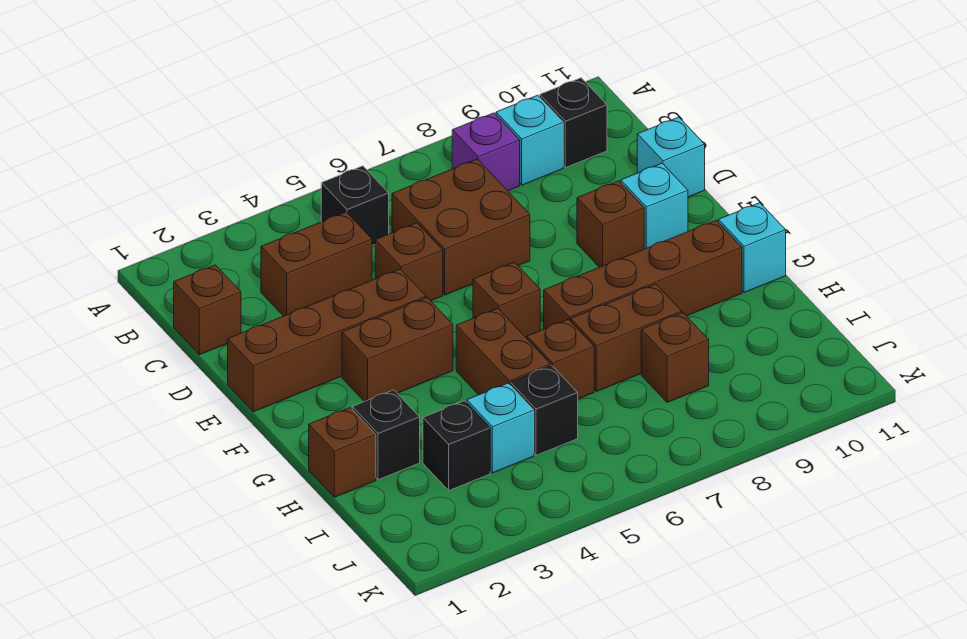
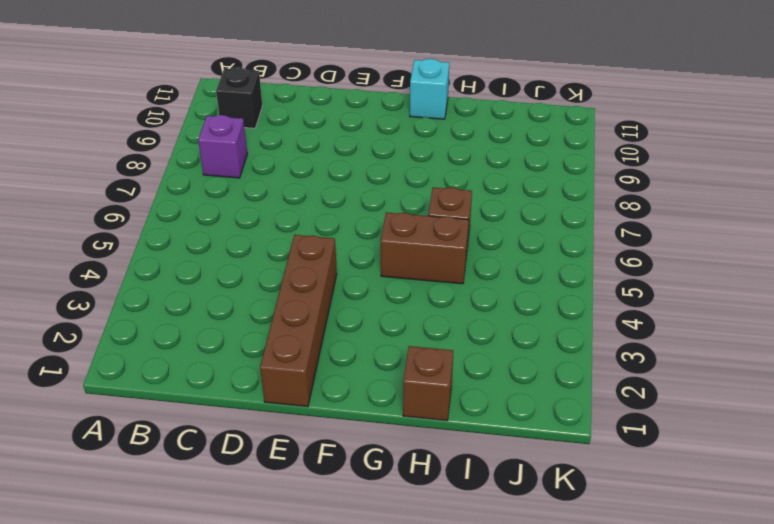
none -> black brick B5 level 1
none -> cyan brick B9 level 1
none -> brown brick C1 level 1

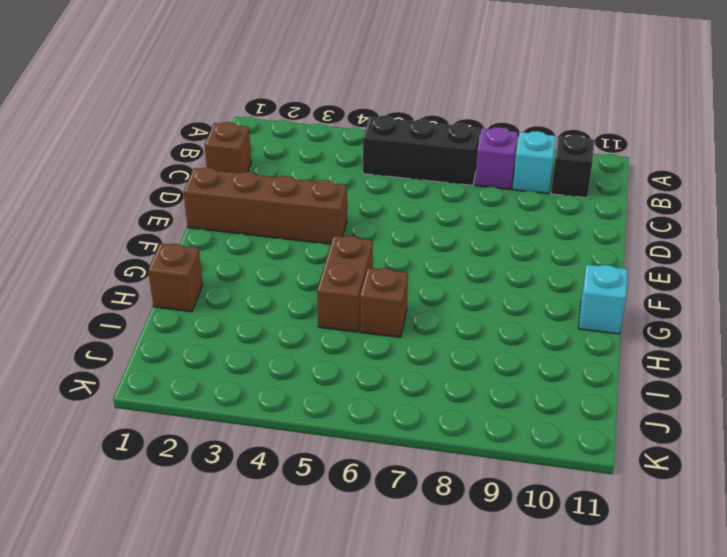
black brick B5:B7 level 1 -> black brick B5 level 1
none -> brown brick C3:C4 level 1
none -> brown brick C6:D7 level 1
none -> brown brick D5 level 1

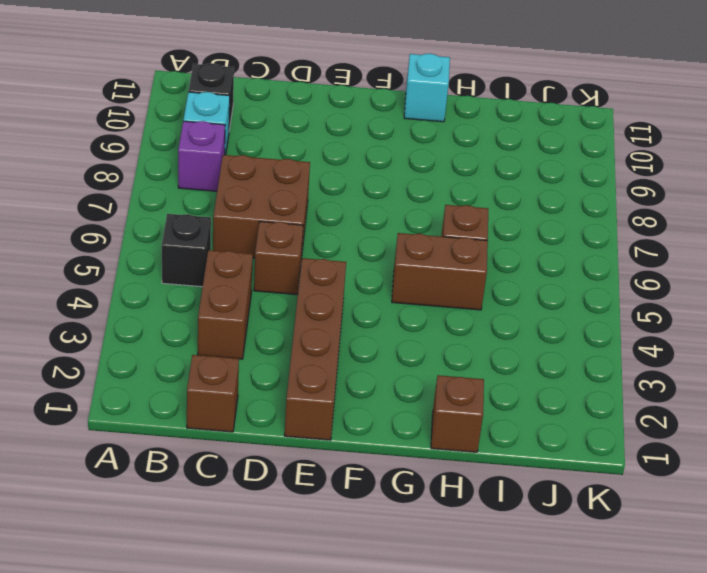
none -> cyan brick D11 level 1
none -> brown brick E9 level 1
none -> cyan brick E10 level 1

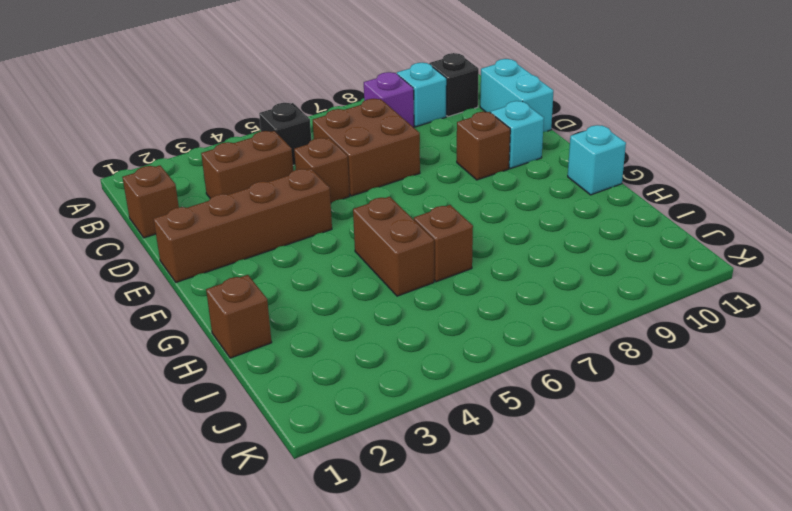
cyan brick C11:D11 level 1 -> cyan brick D11 level 1
none -> brown brick F3:F4 level 1
none -> brown brick F6 level 1
none -> brown brick G7:G10 level 1

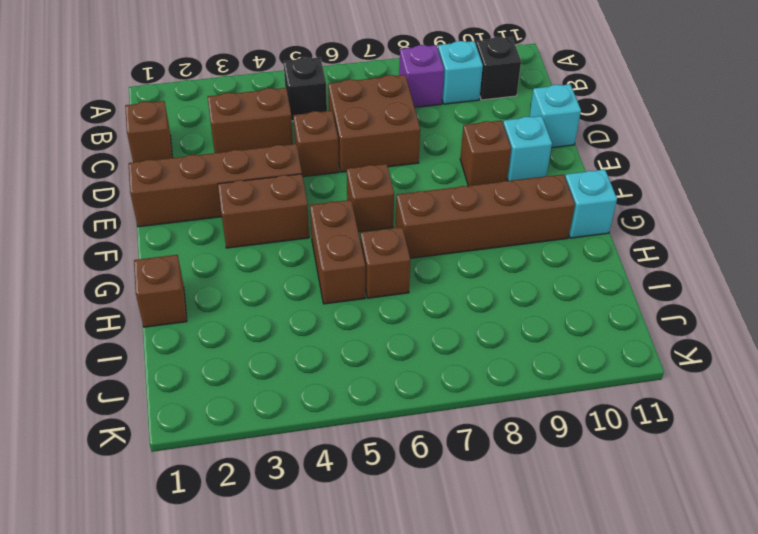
none -> black brick H2 level 1
none -> brown brick H7:H8 level 1
none -> black brick I3 level 1

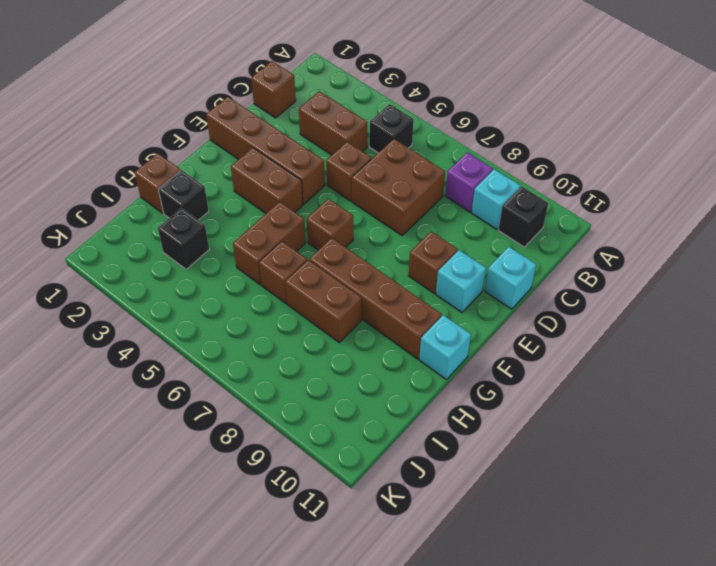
none -> cyan brick I4 level 1
none -> black brick I5 level 1
none -> brown brick I8 level 1

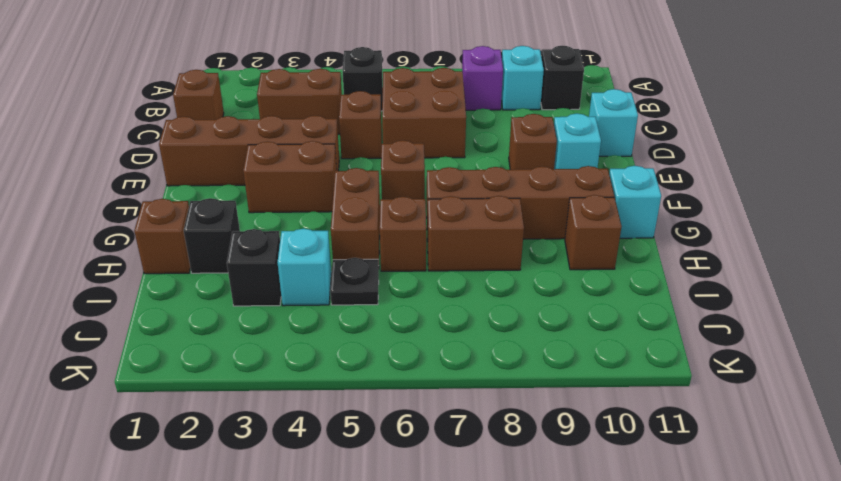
brown brick H10 level 1 -> brown brick I8 level 1
black plate I5 level 1 -> black brick I5 level 1

